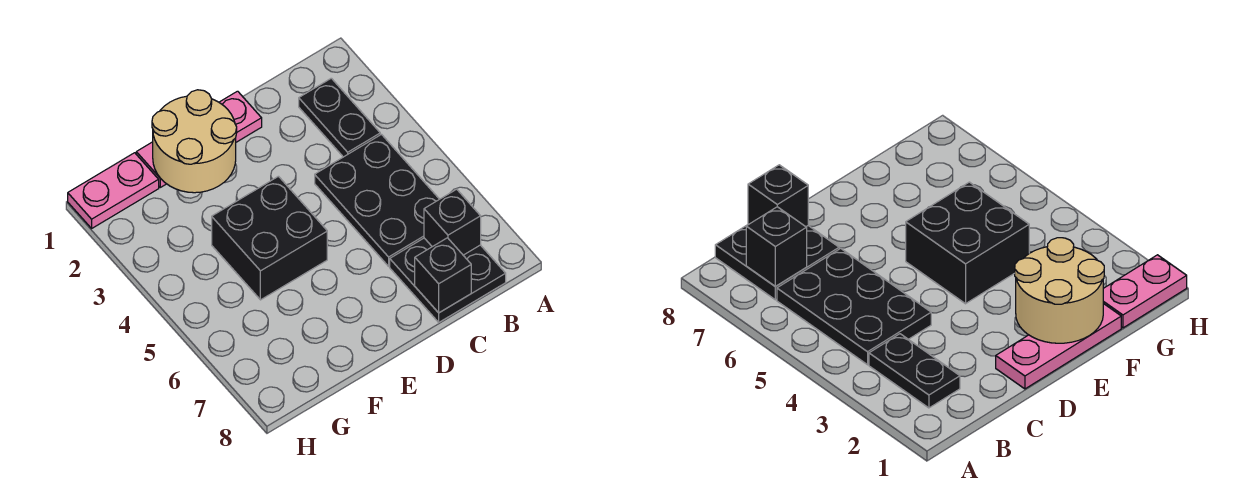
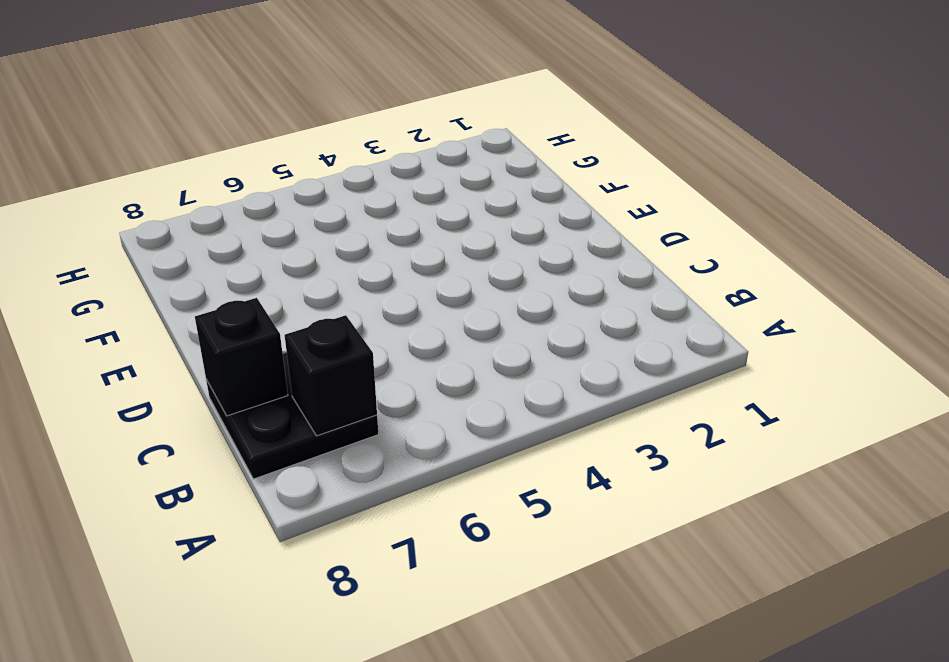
none -> black plate B2:B3 level 1
none -> black plate B4:C6 level 1

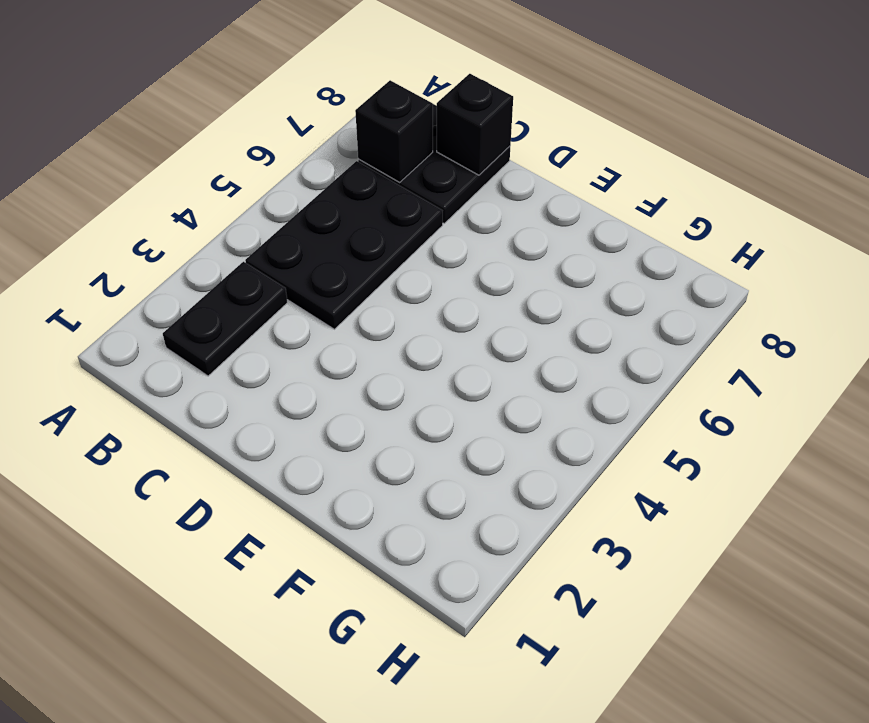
none -> pink plate D1:F1 level 1
none -> black brick E4:F5 level 1

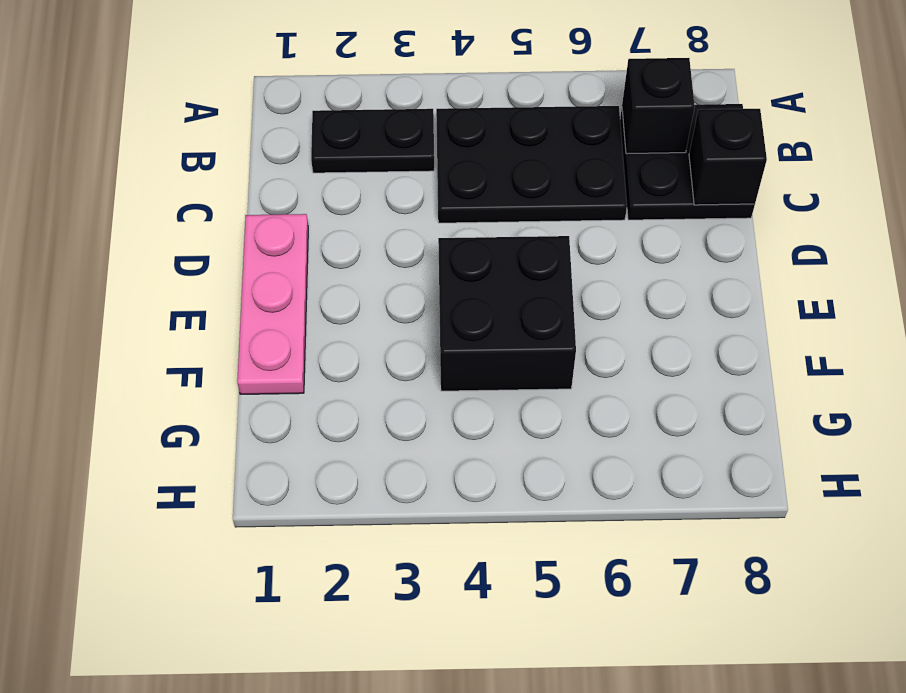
none -> pink plate G1:H1 level 1
none -> tan round brick E1:F2 level 2

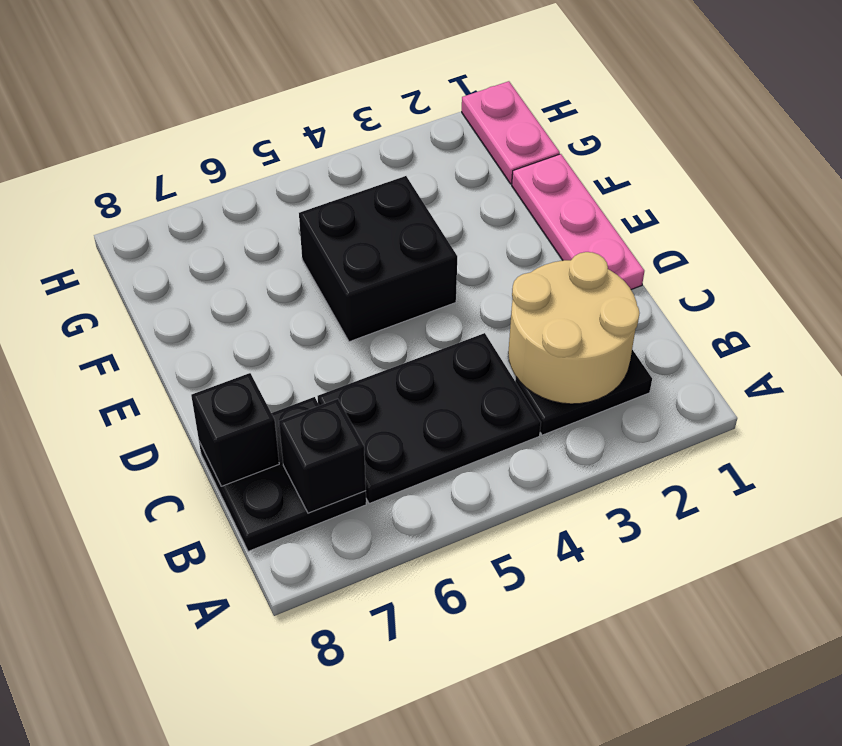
tan round brick B2:C3 level 2 -> tan round brick E1:F2 level 2

